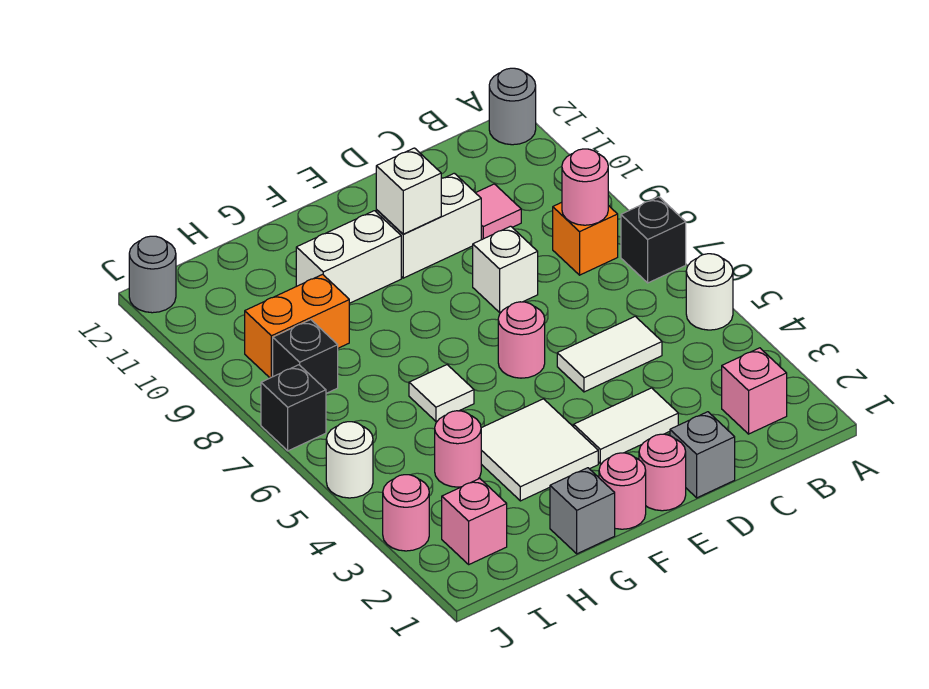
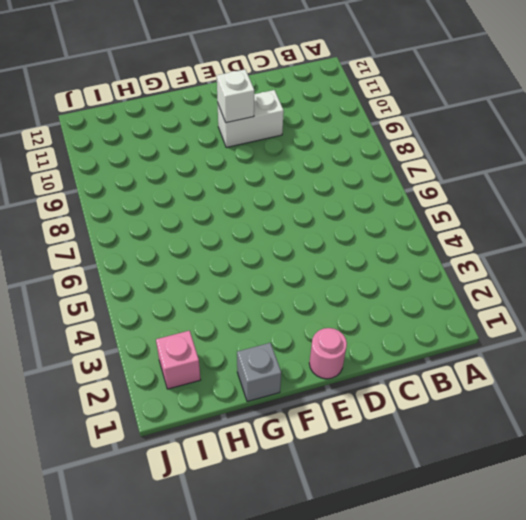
none -> white round brick A5 level 1
none -> black brick A7 level 1
none -> grey round brick A12 level 1

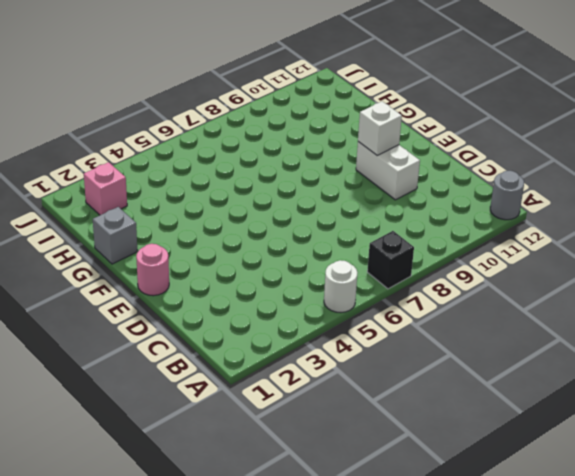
none -> pink brick B2 level 1
none -> orange brick B8 level 1
none -> white tile C5:D5 level 1

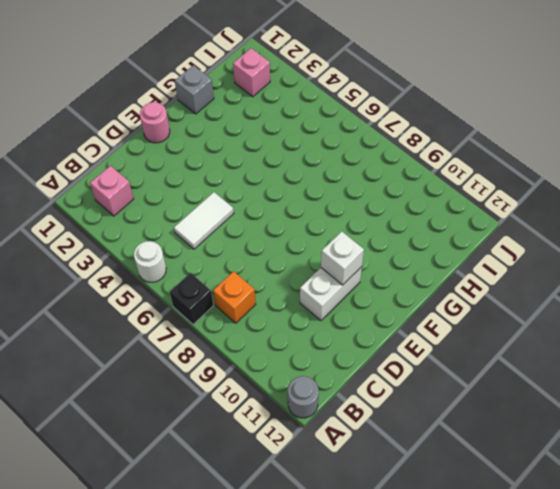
none -> pink tile C10 level 1
none -> grey brick D1 level 1
none -> white tile D3:E3 level 1

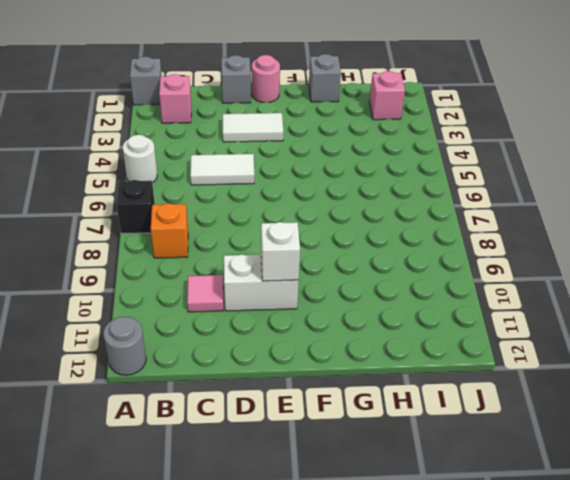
grey brick A1 level 1 -> none
none -> white brick D8 level 1
none -> pink round brick E6 level 1
none -> pink round brick F1 level 1

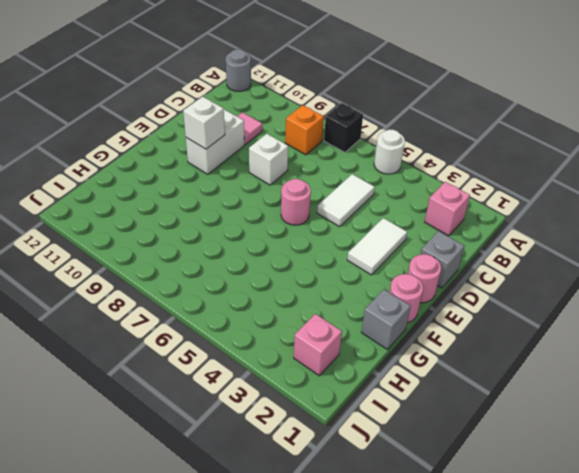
none -> white tile F3:G4 level 1
none -> white brick F10:G10 level 1
none -> white tile G6 level 1

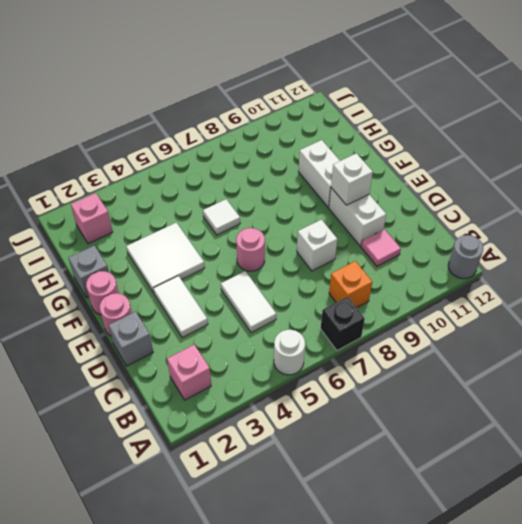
none -> pink round brick H4 level 1
none -> orange brick H9:I9 level 1
none -> black brick I8 level 1

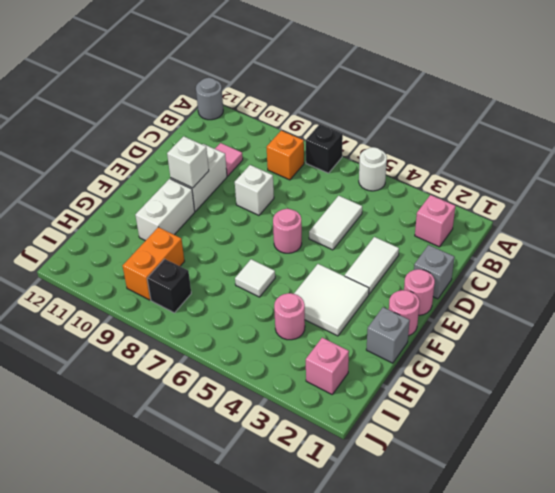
none -> pink round brick J3 level 1
none -> white round brick J5 level 1
none -> black brick J7 level 1

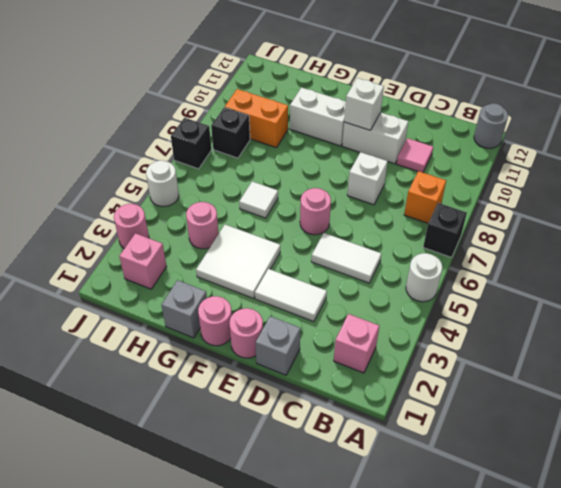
none -> grey round brick J12 level 1
none -> pink round brick B8 level 2

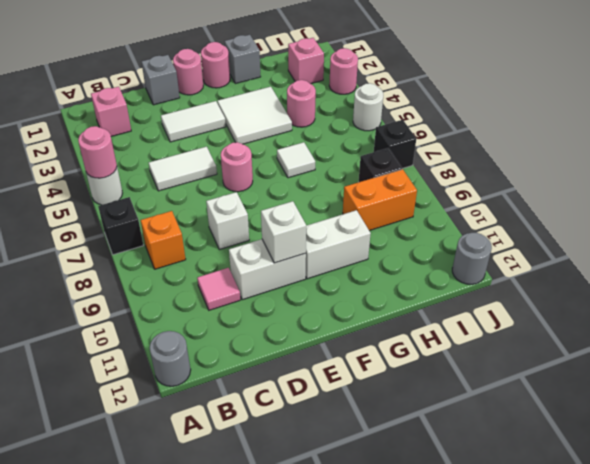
pink round brick A5 level 2 -> pink round brick B8 level 2

